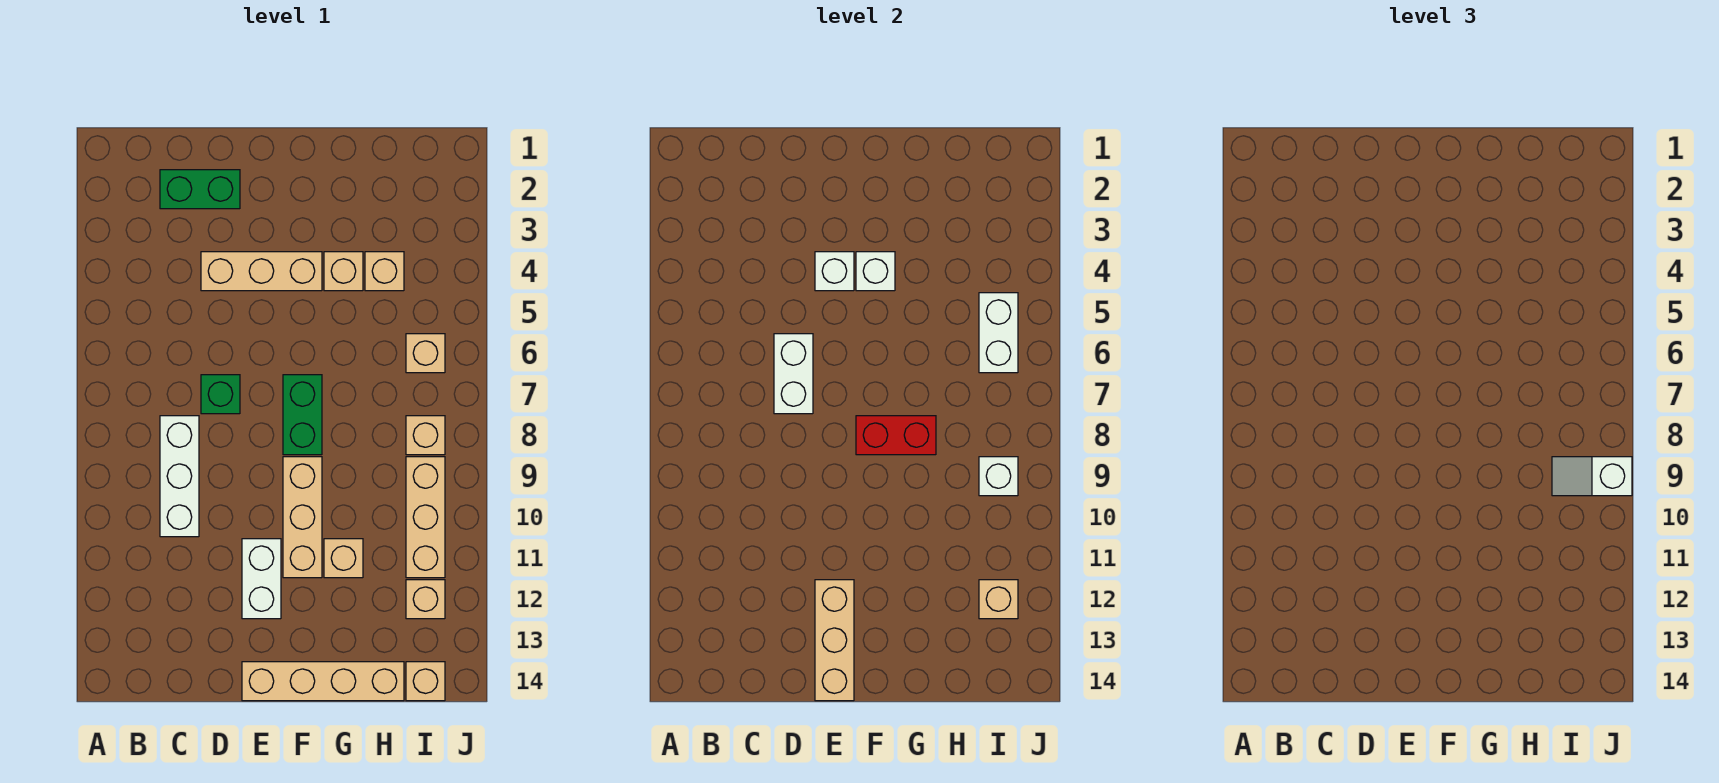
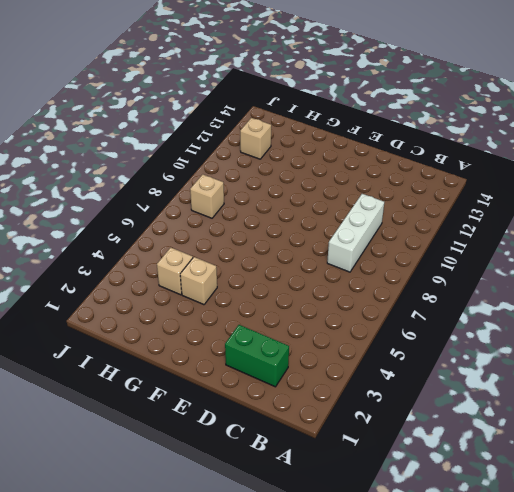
none -> tan brick D4:F4 level 1
none -> green brick D7 level 1
none -> white brick E11:E12 level 1

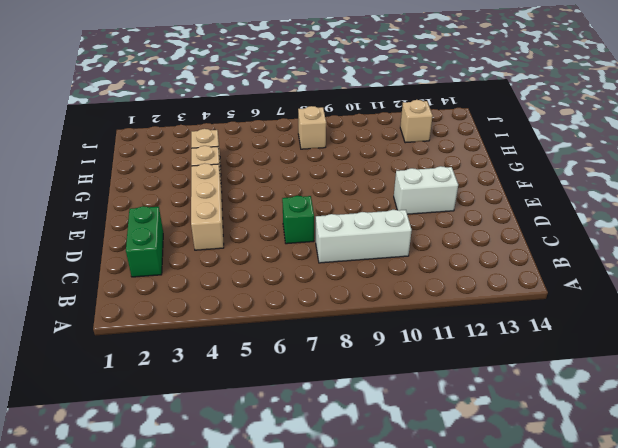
none -> tan brick E14:H14 level 1
none -> green brick F7:F8 level 1
none -> tan brick F9:F11 level 1

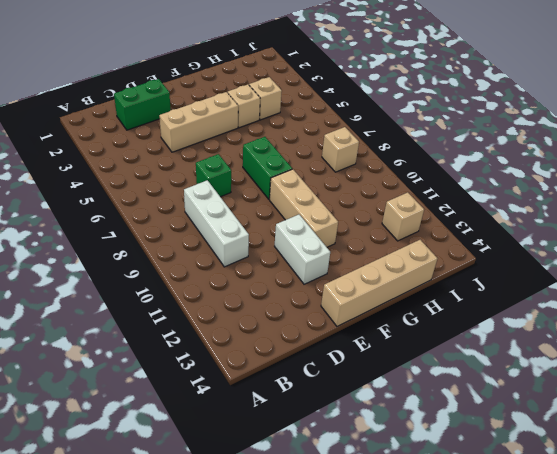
none -> tan brick G11 level 1
none -> tan brick I6 level 1
none -> tan brick I9:I11 level 1

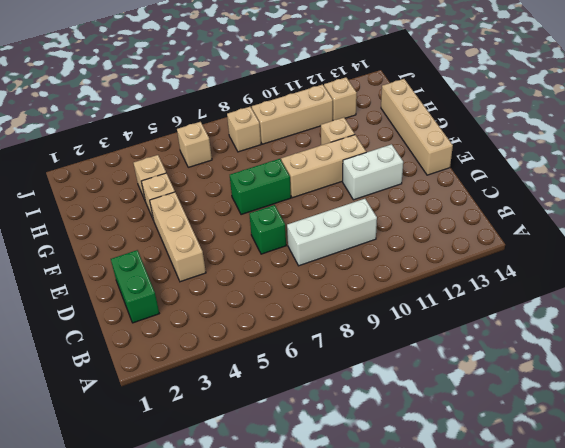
none -> tan brick I14 level 1
none -> white brick D6:D7 level 2
none -> white brick E4 level 2

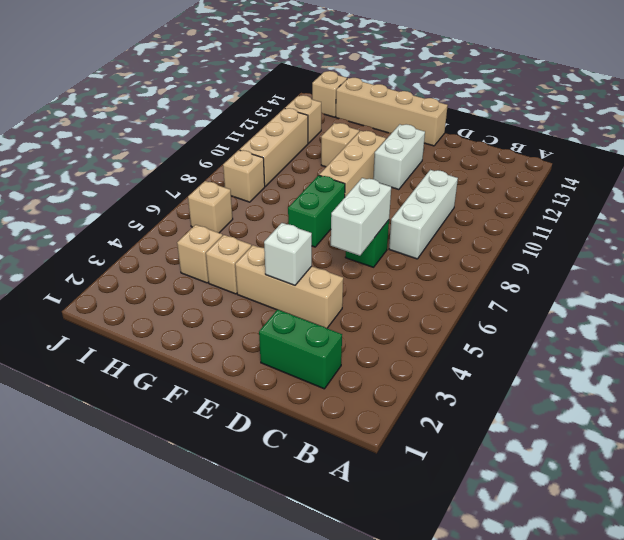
none -> tan brick E12:E14 level 2
none -> white brick F4 level 2
none -> red brick F8:G8 level 2

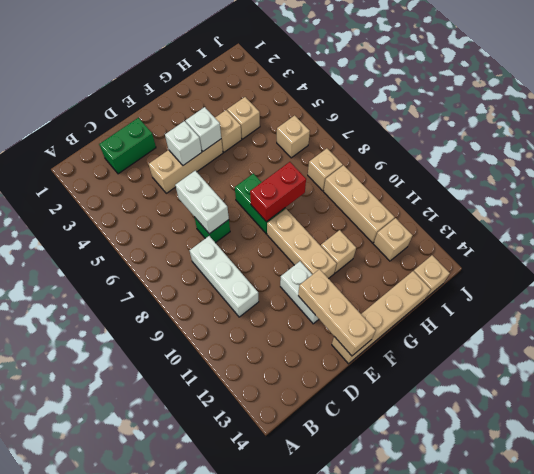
none -> white brick I5:I6 level 2
none -> white brick I9 level 2
none -> tan brick I12 level 2

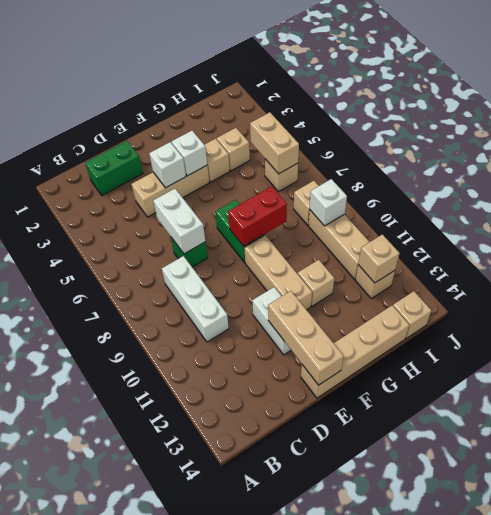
tan brick I5:I6 level 2 -> white brick I5:I6 level 2
none -> white slope I9:J9 level 3 top J

